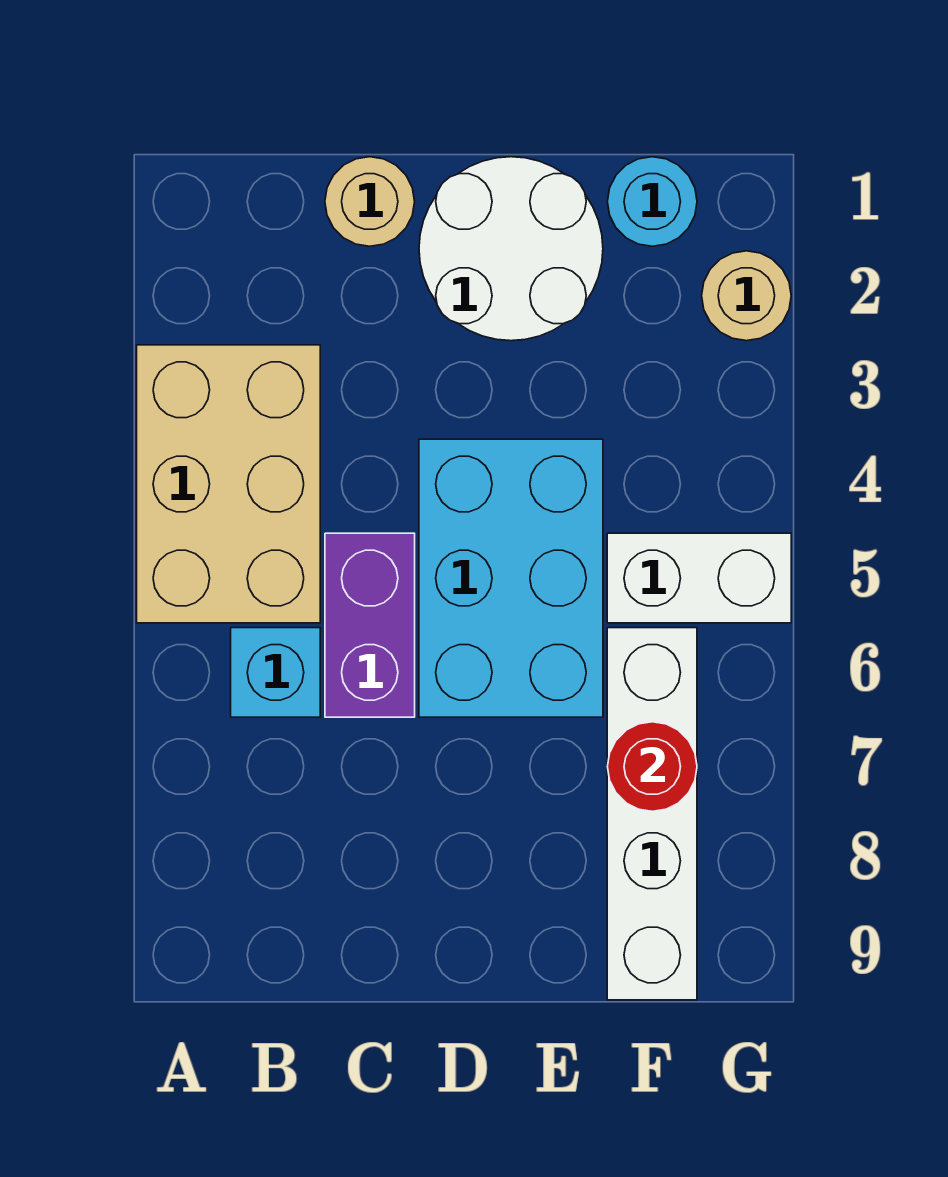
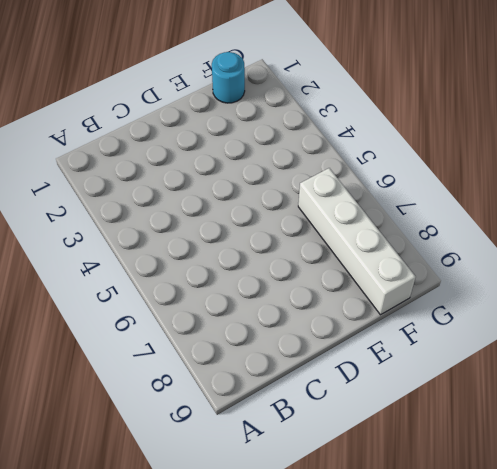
none -> tan brick A3:B5 level 1
none -> cyan brick B6 level 1

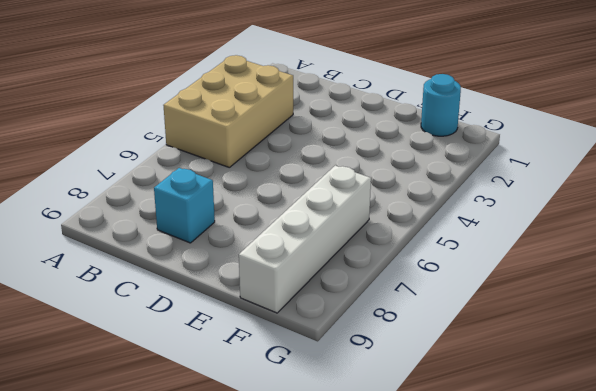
cyan brick C8 level 1 -> cyan brick B6 level 1
none -> tan round brick C1 level 1
none -> purple brick C5:C6 level 1

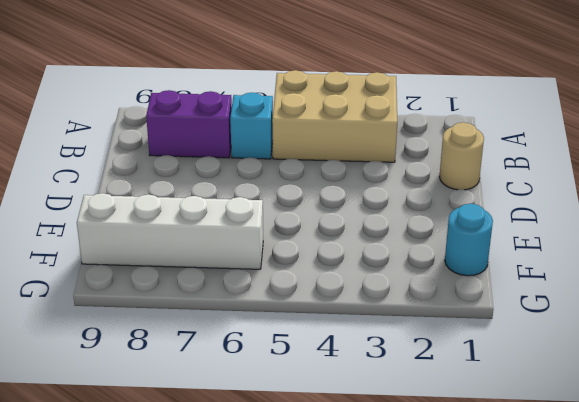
purple brick B7:B8 level 1 -> purple brick C5:C6 level 1
none -> white round brick D1:E2 level 1
none -> cyan brick D4:E6 level 1

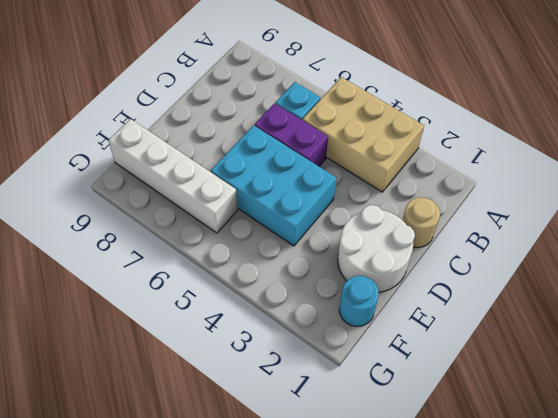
none -> white brick F5:G5 level 1
none -> tan round brick G2 level 1

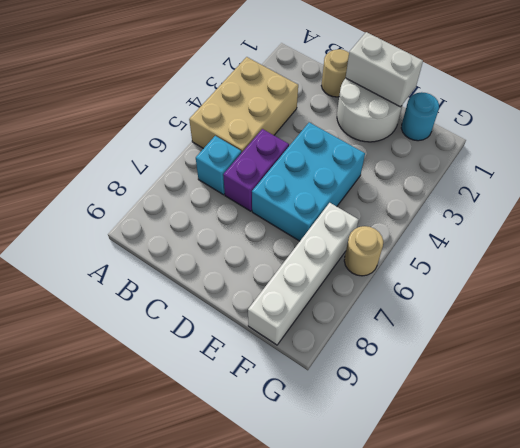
white brick D1:E1 level 2 -> white brick F5:G5 level 1
tan round brick G6 level 1 -> tan round brick G2 level 1
none -> red round brick F7 level 2

